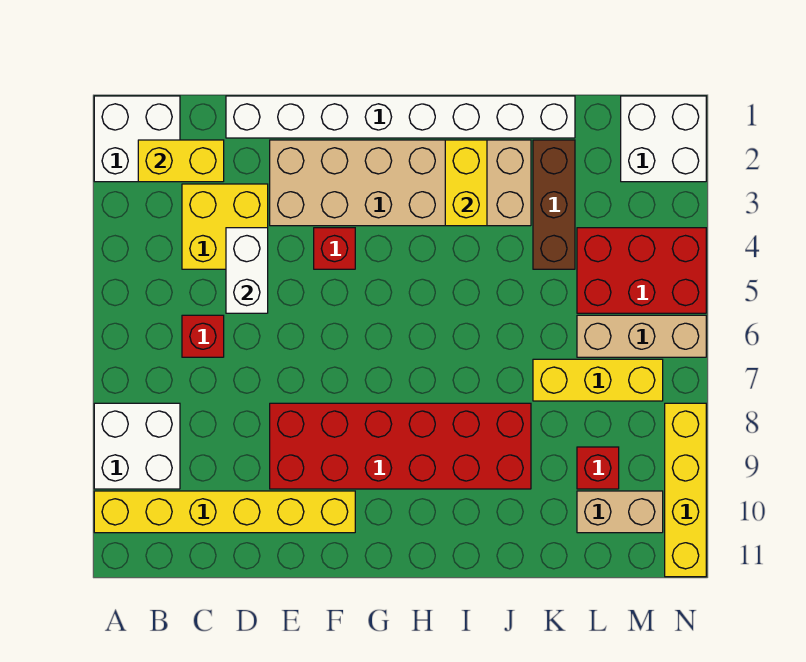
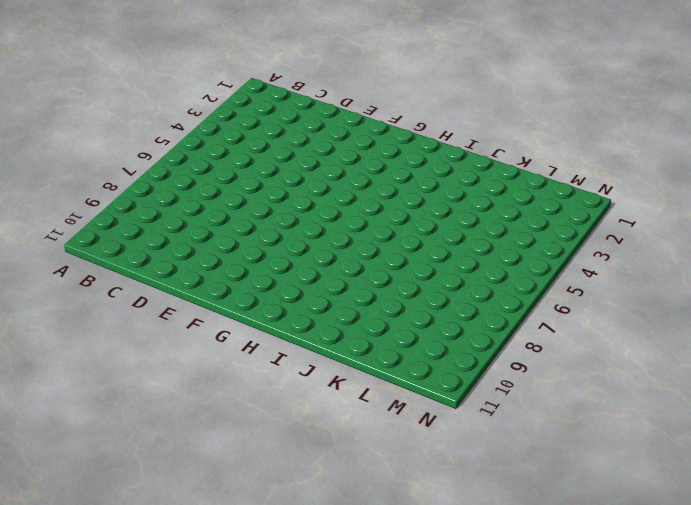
none -> white brick A1:B2 level 1
none -> white brick A8:B9 level 1
none -> yellow brick A10:F10 level 1

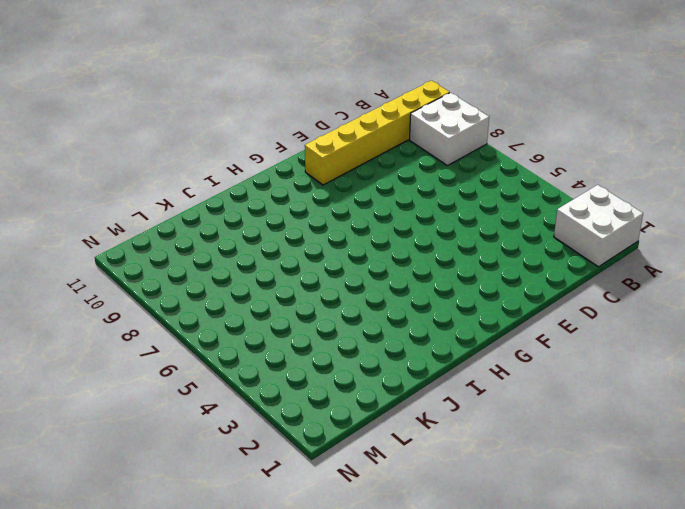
none -> yellow brick C3:D4 level 1
none -> red brick C6 level 1
none -> white brick D1:K1 level 1

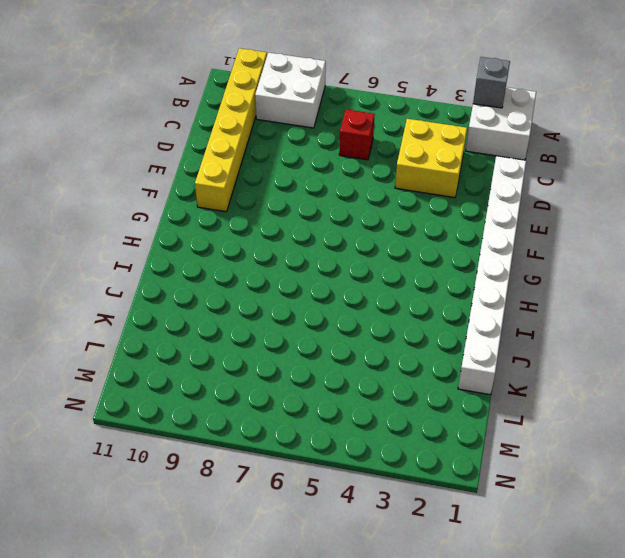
grey brick A2 level 2 -> none
none -> tan brick E2:J3 level 1
none -> red brick E8:J9 level 1
none -> red brick F4 level 1

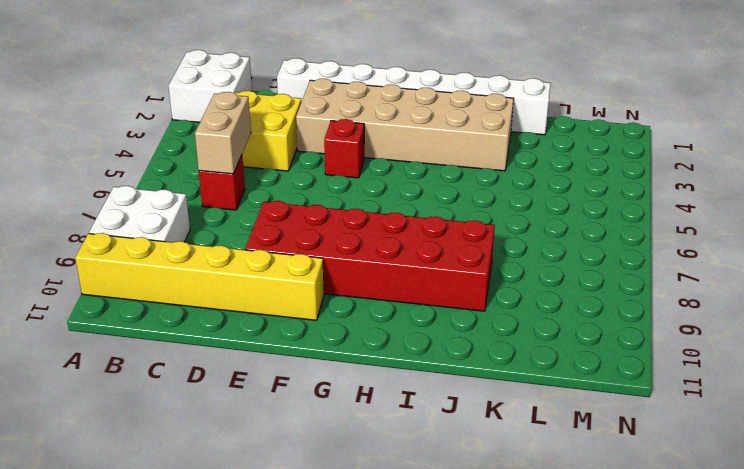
tan brick C5:C6 level 2 -> tan brick L10:M10 level 1
none -> brown brick K2:K4 level 1
none -> yellow brick K7:M7 level 1
none -> red brick L4:N5 level 1

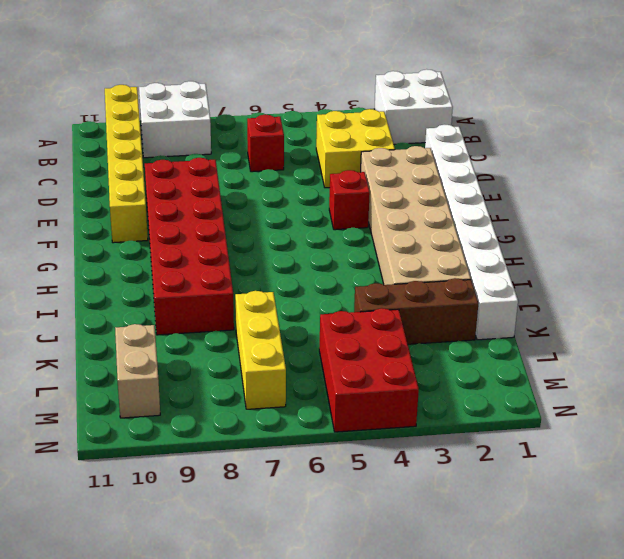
none -> tan brick L6:N6 level 1
none -> red brick L9 level 1
none -> white brick M1:N2 level 1

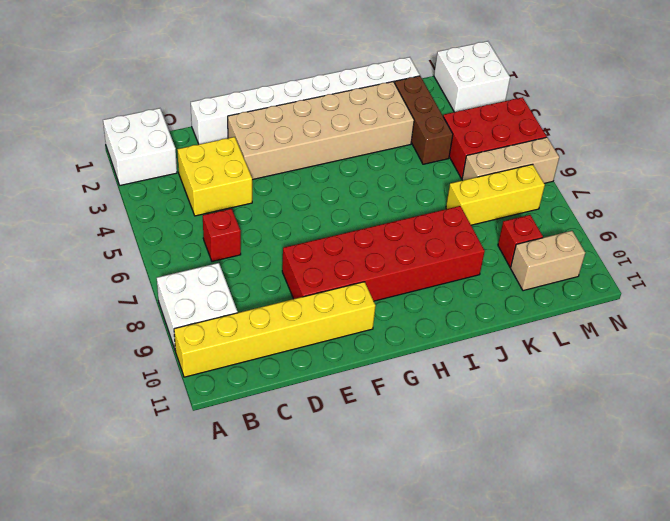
none -> red brick F4 level 1
none -> yellow brick N8:N11 level 1
none -> yellow brick B2:C2 level 2

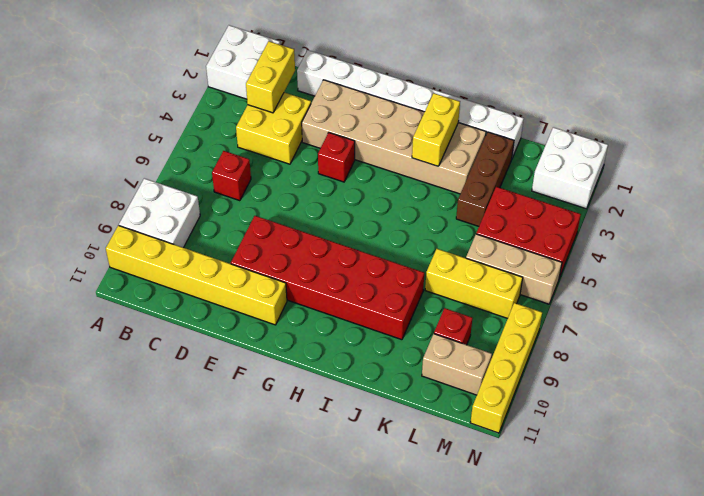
yellow brick C2:C3 level 2 -> yellow brick B2:C2 level 2
none -> white brick D4:D5 level 2

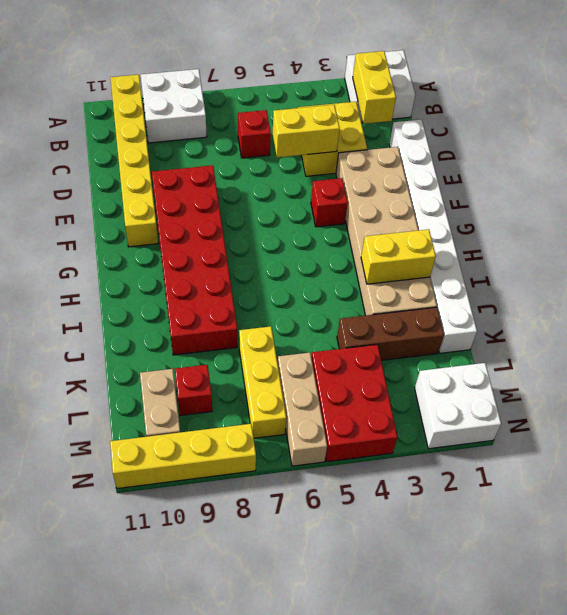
yellow brick D4:D5 level 2 -> white brick D4:D5 level 2

